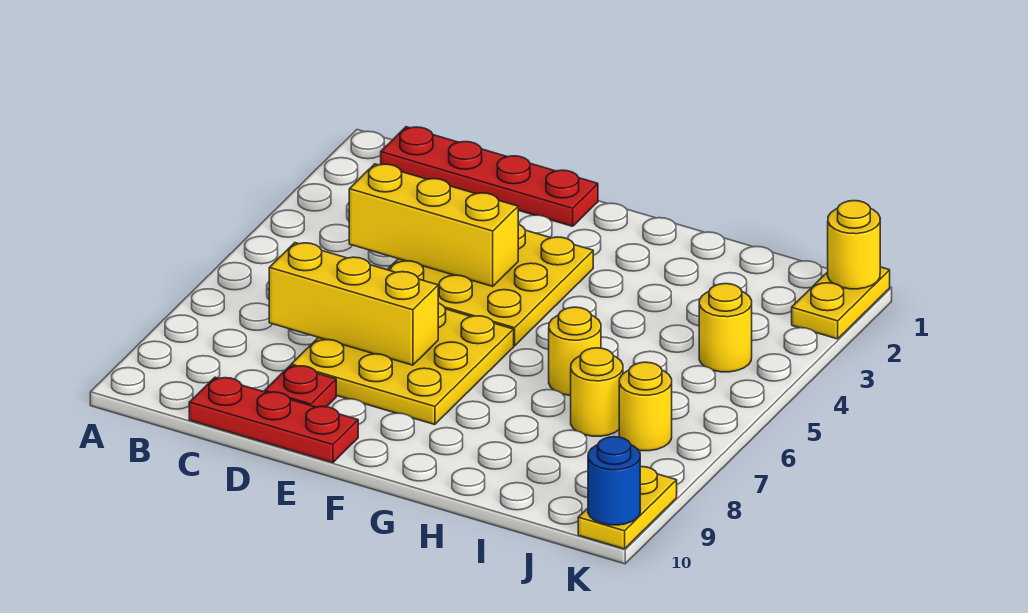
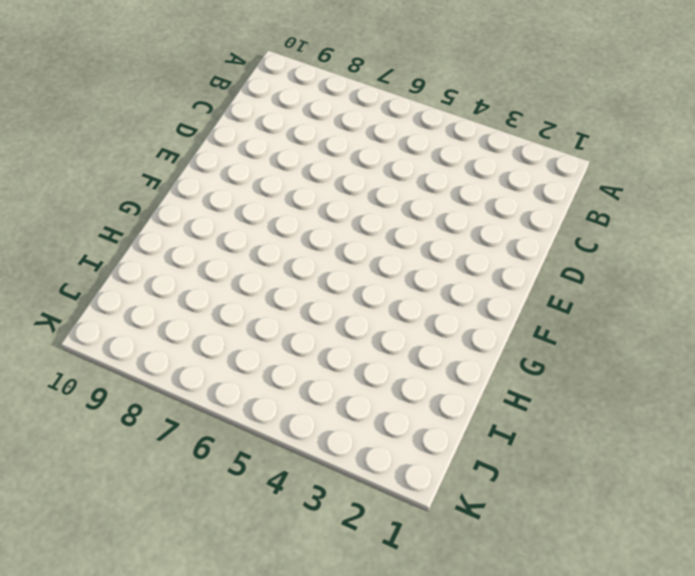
none -> red plate B1:E1 level 1
none -> red plate C10:E10 level 1
none -> yellow plate D3:F5 level 1

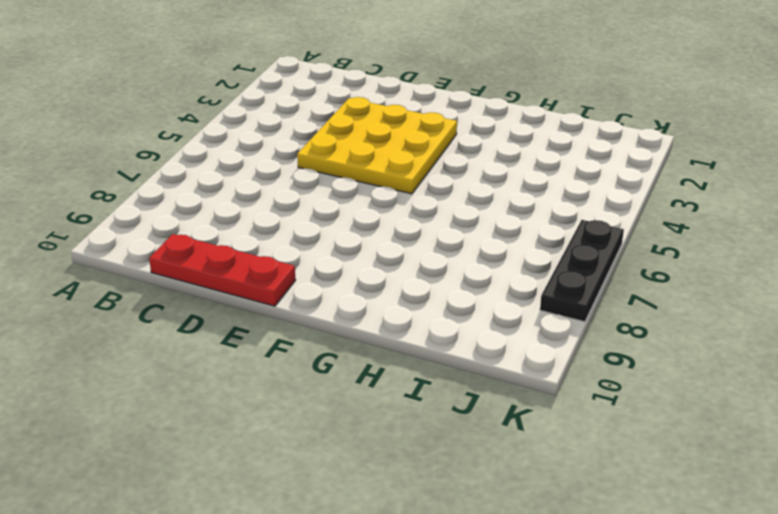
black plate K6:K8 level 1 -> none
none -> red plate B1:E1 level 1
none -> yellow plate D6:F8 level 1
none -> red plate D9 level 1

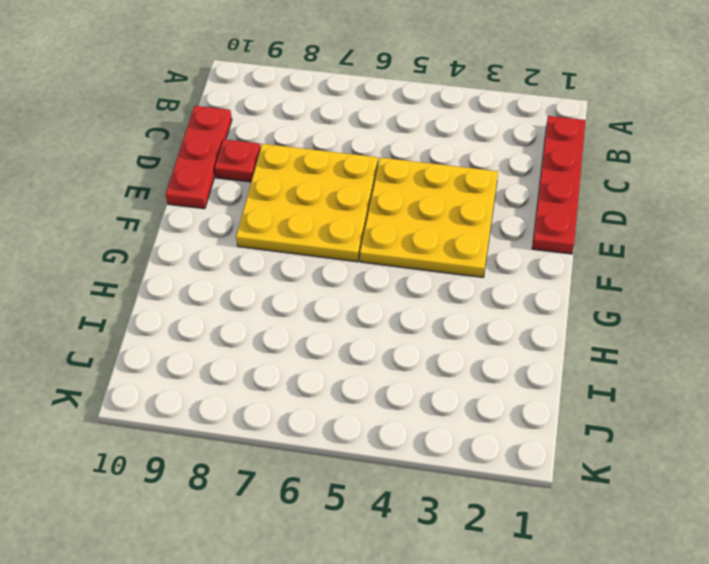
none -> yellow round brick H6 level 1
none -> yellow round brick I7 level 1
none -> yellow round brick J4 level 1

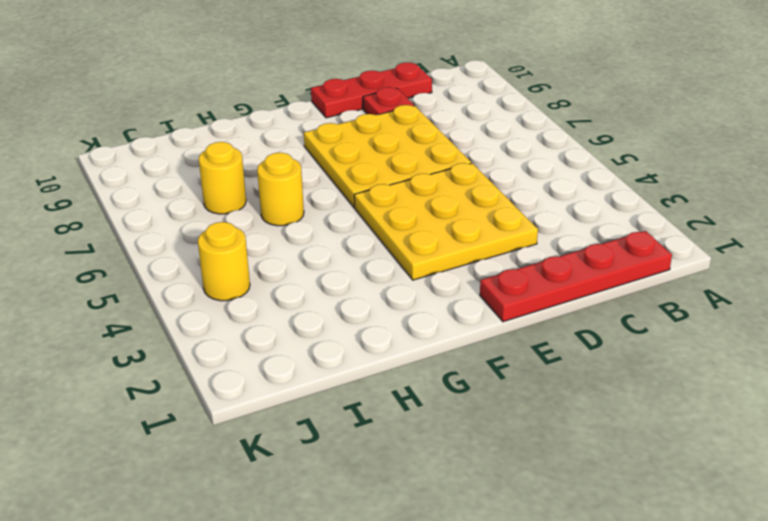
none -> yellow round brick J7 level 1
none -> yellow plate K1:K2 level 1
none -> yellow plate K9:K10 level 1

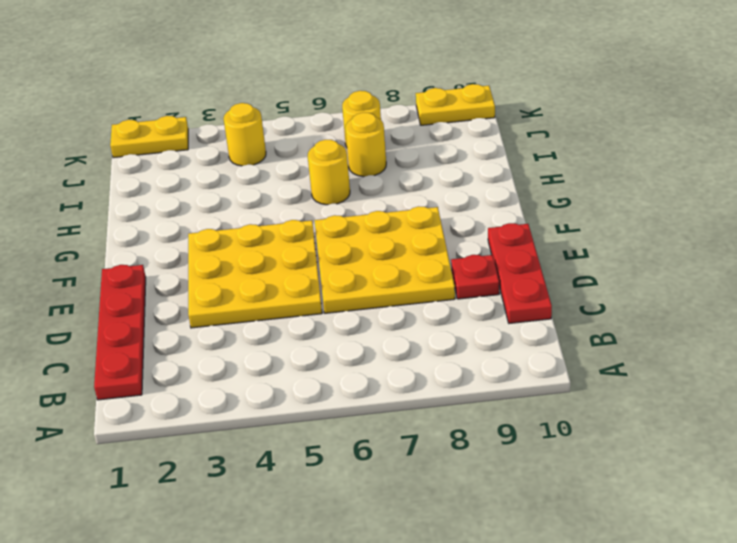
none -> yellow brick C4:E4 level 2
none -> yellow brick C7:E7 level 2
none -> yellow round brick K1 level 2

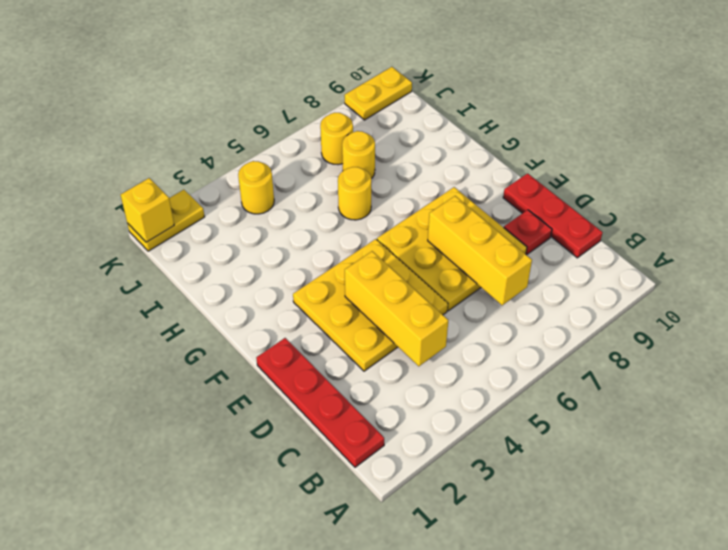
yellow brick K1 level 2 -> yellow round brick K1 level 2
none -> blue round brick K10 level 2

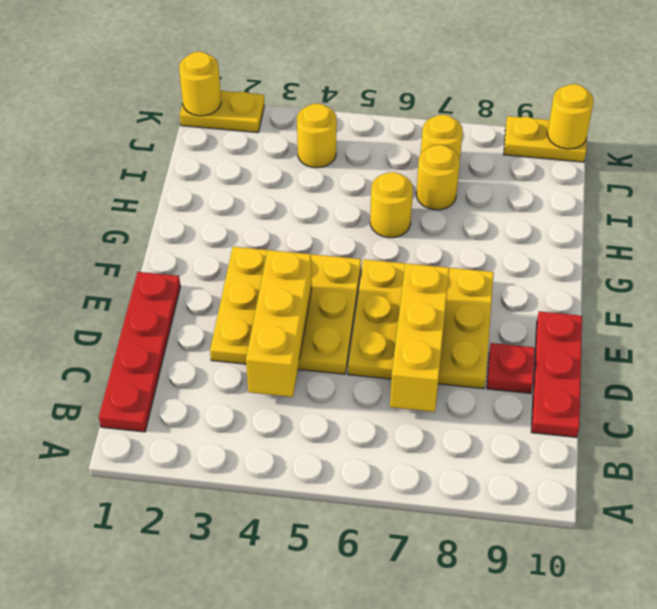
yellow round brick K10 level 2 -> blue round brick K10 level 2

